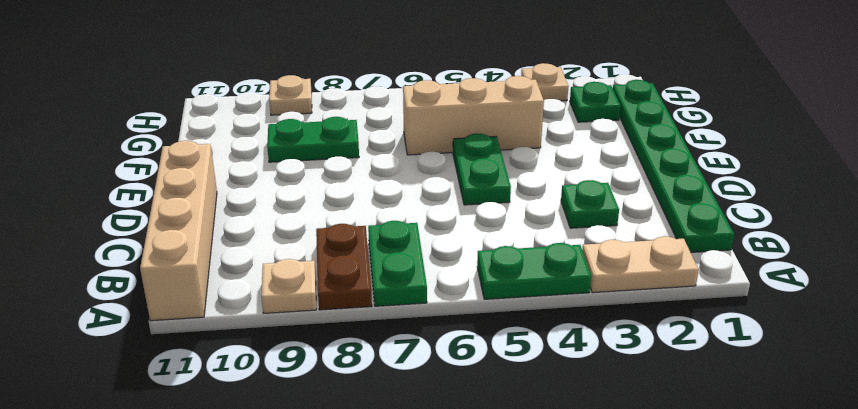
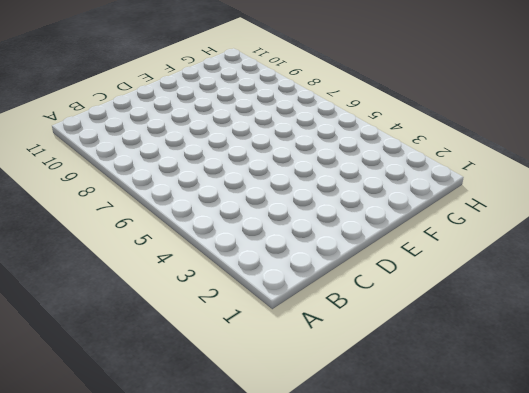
none -> tan plate A2:A3 level 1
none -> green plate A4:A5 level 1
none -> green plate A7:B7 level 1

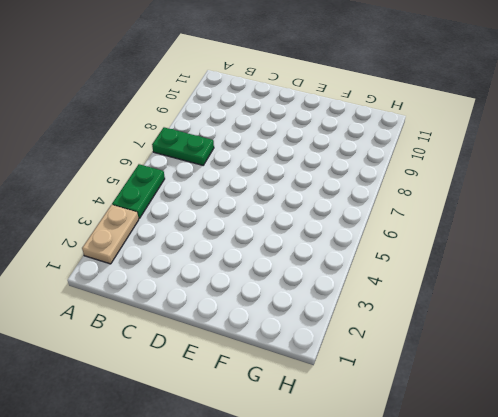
none -> brown plate A8:B8 level 1
none -> tan plate A9 level 1
none -> tan brick A11:D11 level 1

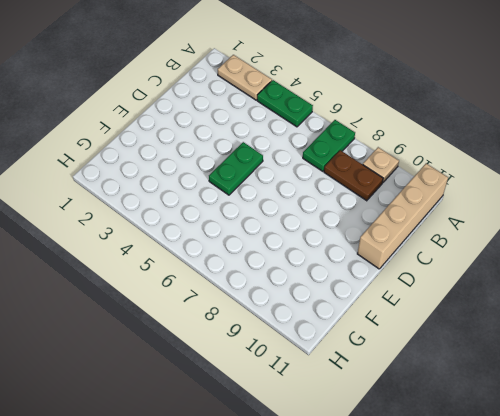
brown plate B8:B9 level 1 -> brown plate A8:B8 level 1
none -> green plate B1:G1 level 1
none -> green plate C3 level 1
none -> tan brick F4:F6 level 1

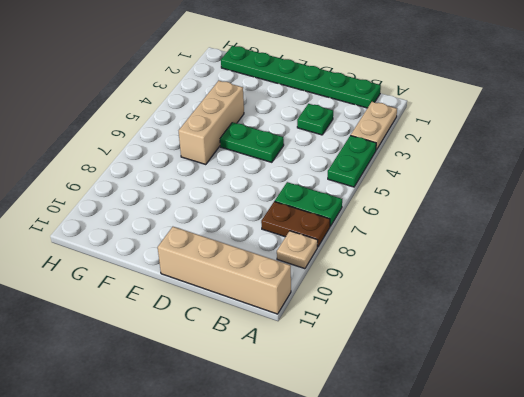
none -> green plate F8:F9 level 1
none -> green plate G2 level 1
none -> tan plate H3 level 1

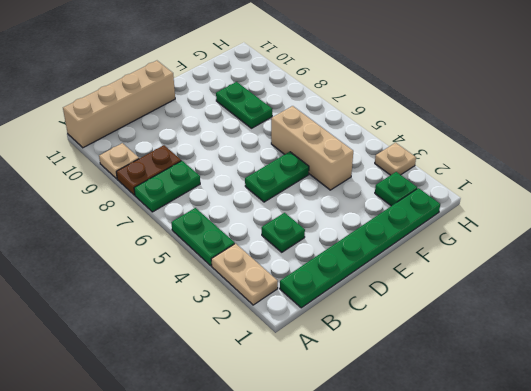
none -> tan plate H9 level 1

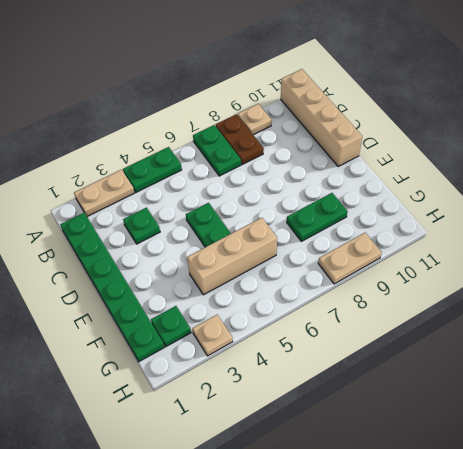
tan plate H8:H9 level 1 -> tan plate H9 level 1

